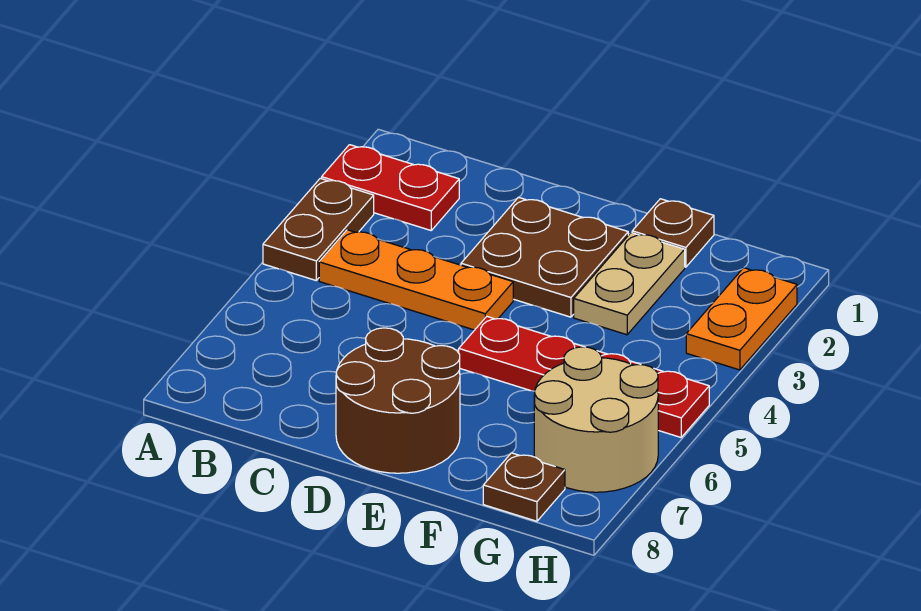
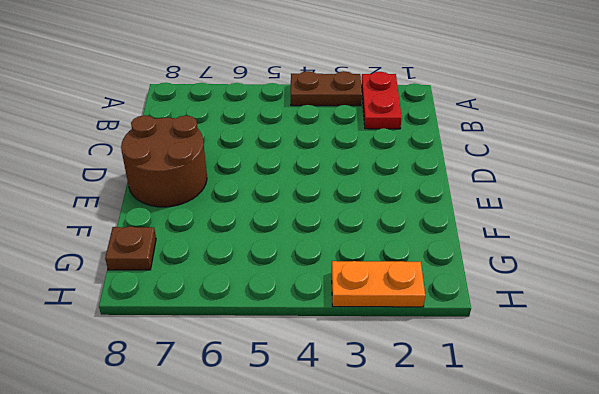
none -> orange plate B4:D4 level 1
none -> brown plate D2:E3 level 1

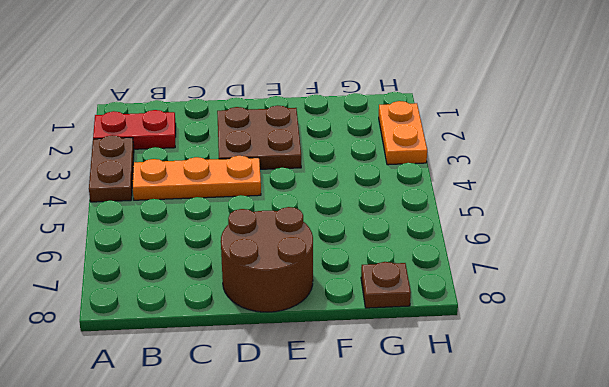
none -> red plate E5:H5 level 1
none -> brown plate F1 level 1

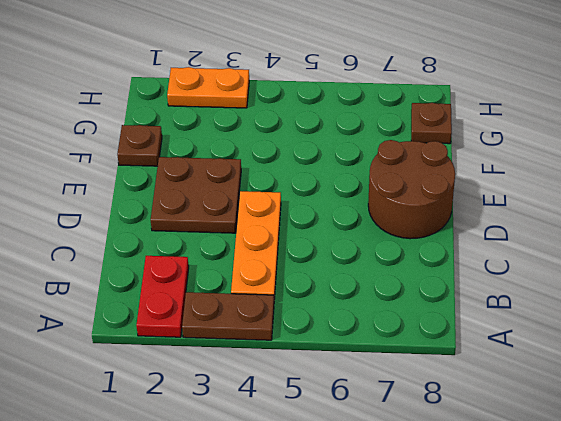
none -> red plate E5:H5 level 1
none -> tan plate F2:F3 level 1

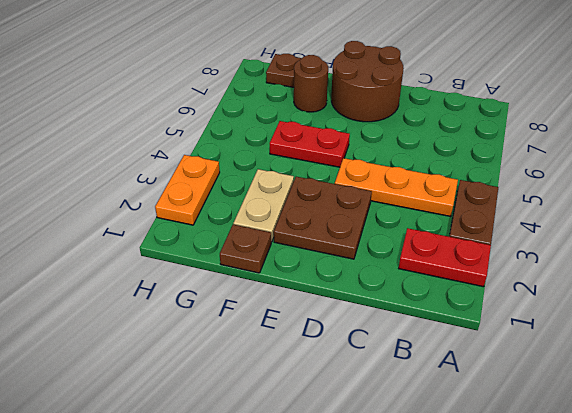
red plate E5:F5 level 1 -> red plate E5:H5 level 1
brown round brick F7 level 1 -> none
none -> tan round brick G6:H7 level 1

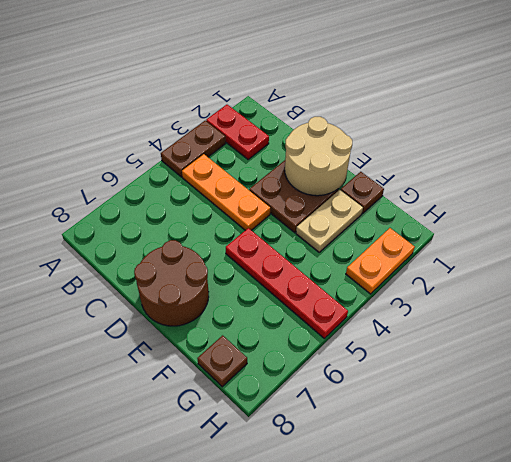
tan round brick D1:E2 level 2 -> tan round brick G6:H7 level 1

